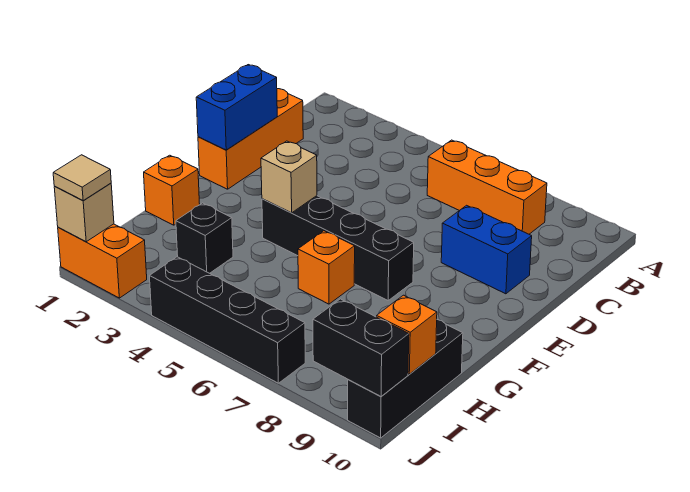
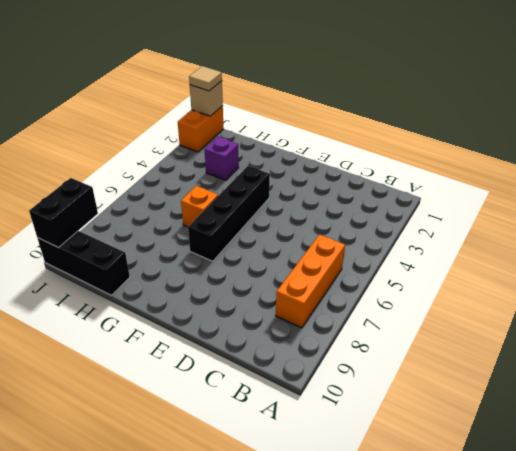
purple brick H3 level 1 -> black brick H3 level 1
none -> orange brick C1:E1 level 1
none -> blue brick D8:D9 level 1
none -> orange brick G1 level 1

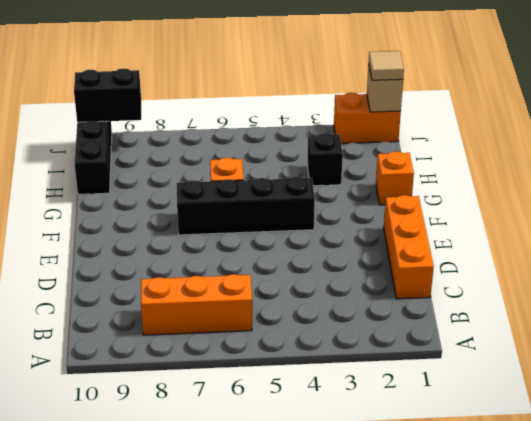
none -> blue brick D8:D9 level 1
none -> black brick J4:J7 level 1
none -> blue brick D1:E1 level 2

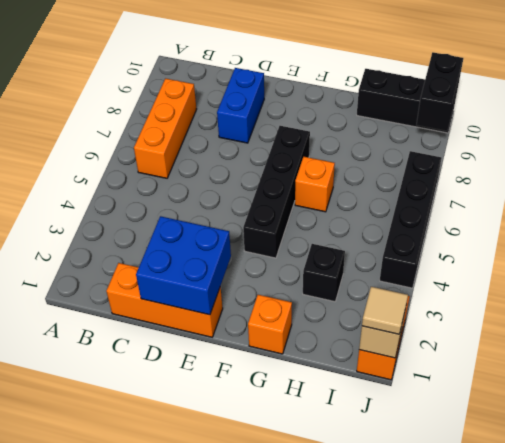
blue brick D1:E2 level 2 -> blue brick D1:E1 level 2
none -> tan brick F4 level 2
none -> orange brick I10 level 2

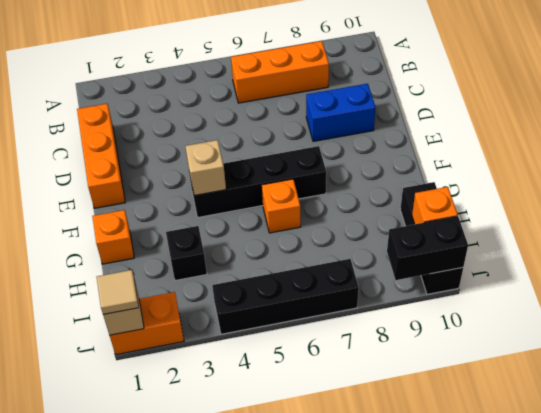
none -> blue brick D1:E1 level 2

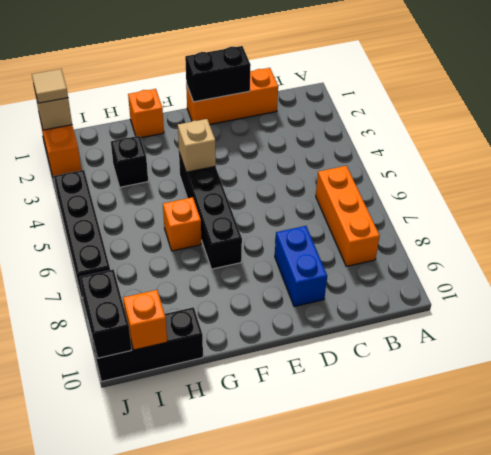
black brick D1:E1 level 2 -> blue brick D1:E1 level 2

